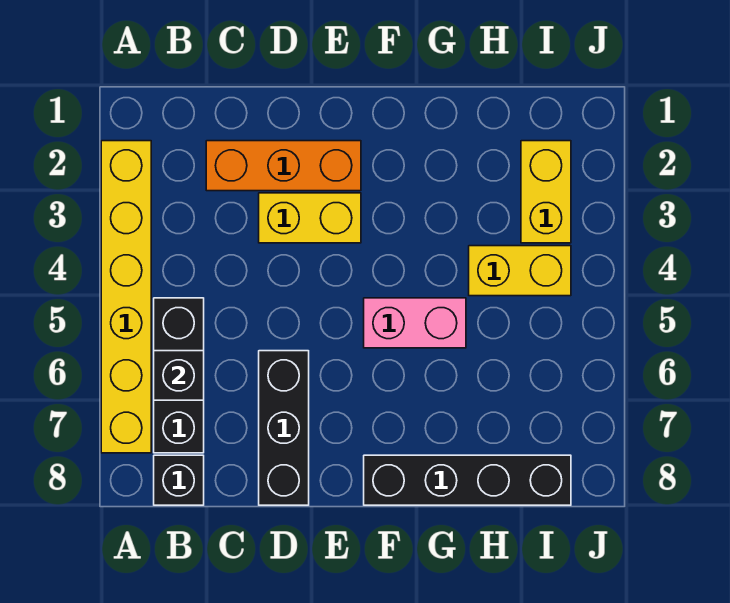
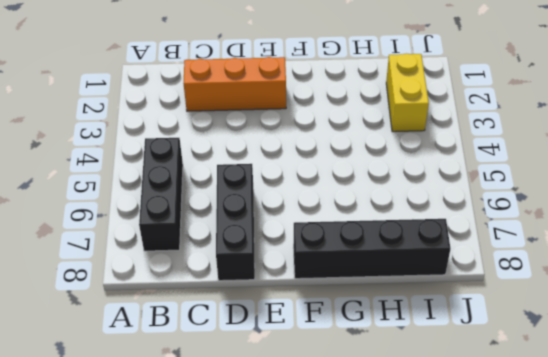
none -> yellow brick A2:A7 level 1
none -> black brick B8 level 1

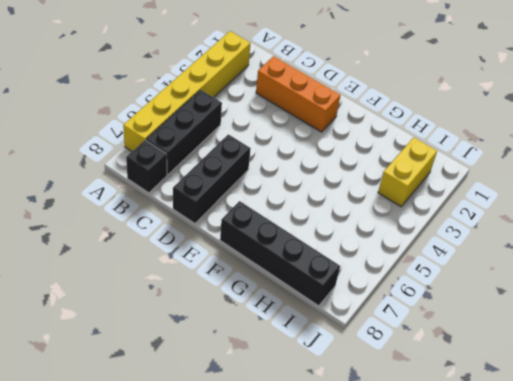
none -> yellow brick D3:E3 level 1
none -> pink brick F5:G5 level 1

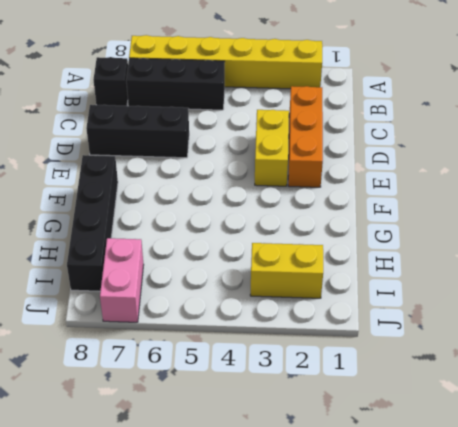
pink brick I7:J7 level 1 -> pink brick F5:G5 level 1
none -> yellow brick H4:I4 level 1
none -> black brick B6 level 2

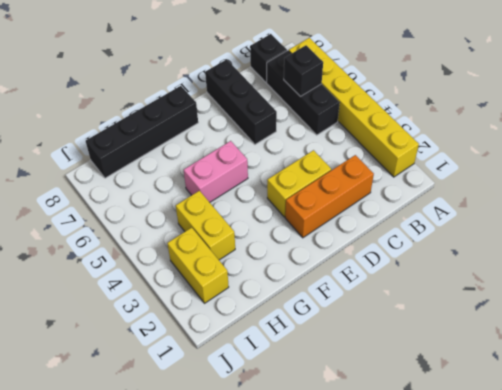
yellow brick H3:H4 level 1 -> yellow brick H4:I4 level 1

